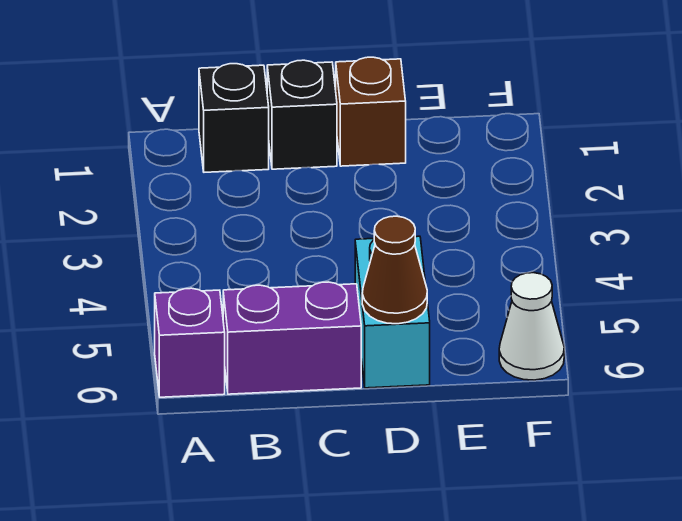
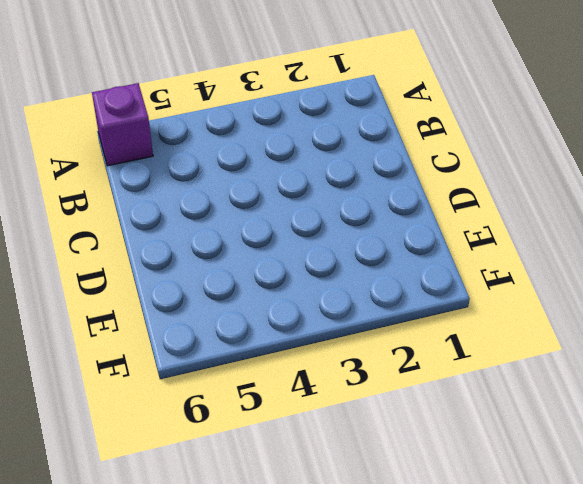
none -> black brick B1 level 1
none -> purple brick B6:C6 level 1

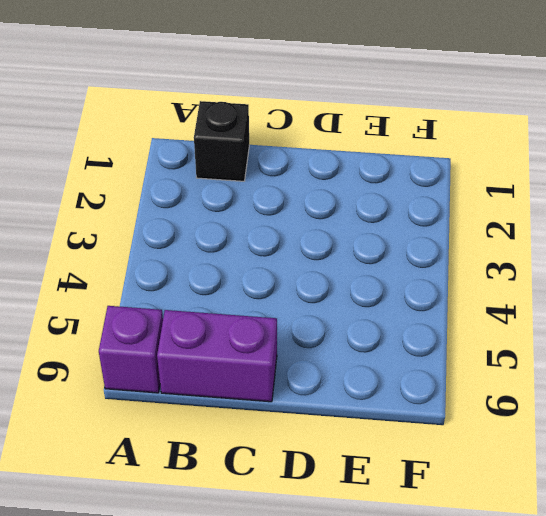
none -> black brick C1 level 1
none -> brown brick D1 level 1

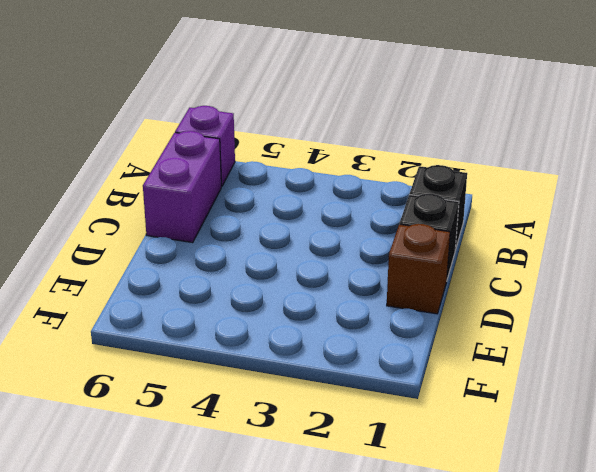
none -> cyan brick D5:D6 level 1
none -> white cone F6 level 1

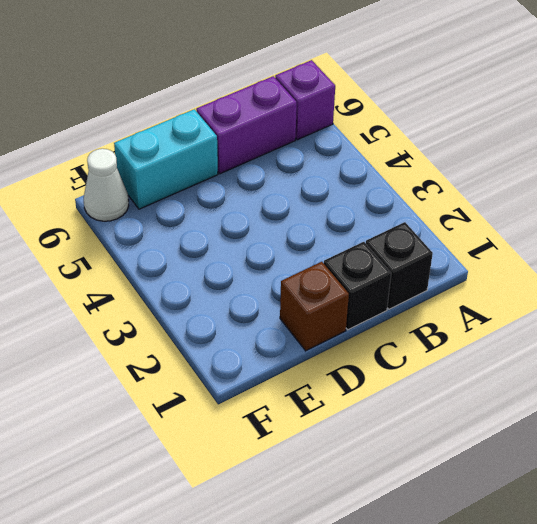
cyan brick D6:E6 level 1 -> cyan brick D5:D6 level 1
none -> brown cone D6 level 2

